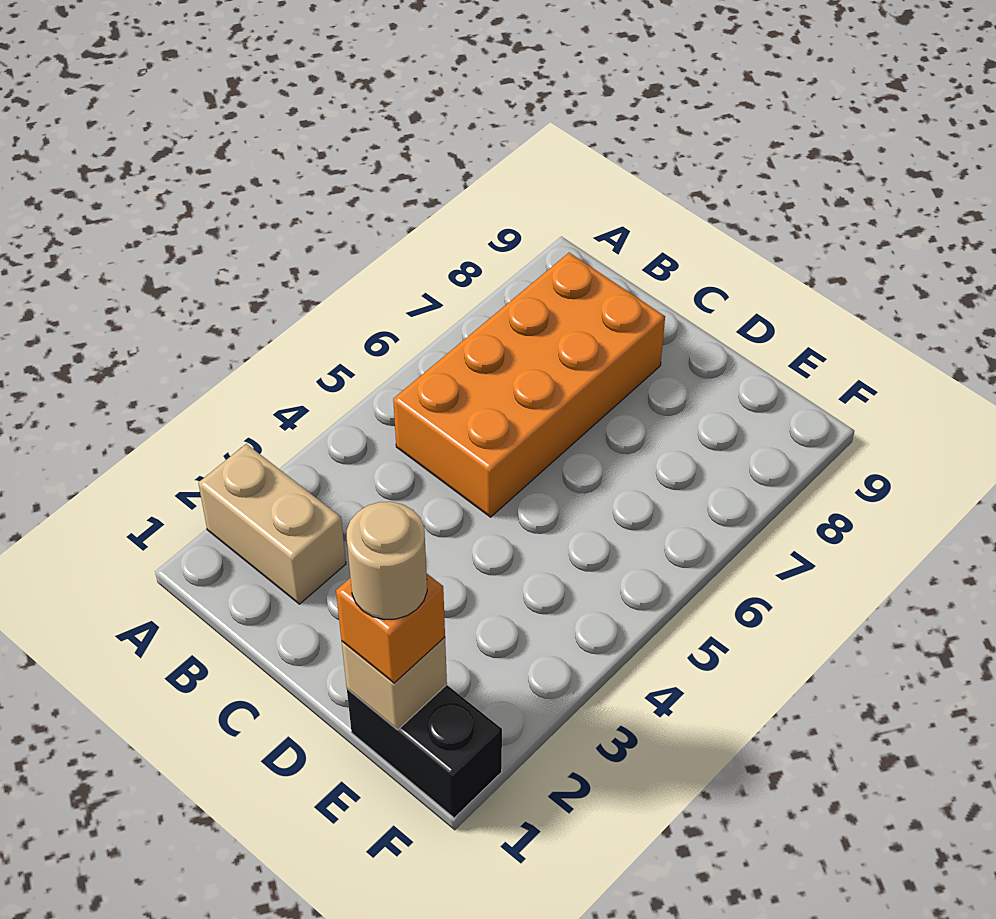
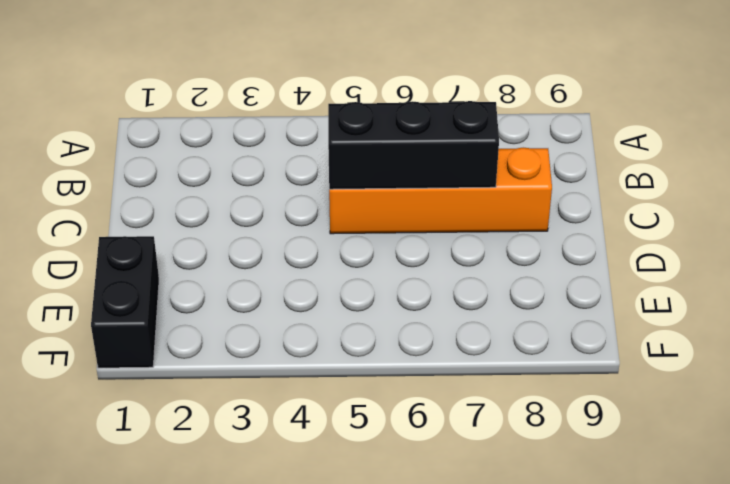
orange brick C5:C8 level 1 -> orange brick B5:C8 level 1
black brick C5:C7 level 2 -> none
none -> tan brick A2:B2 level 1
none -> tan brick E1 level 2

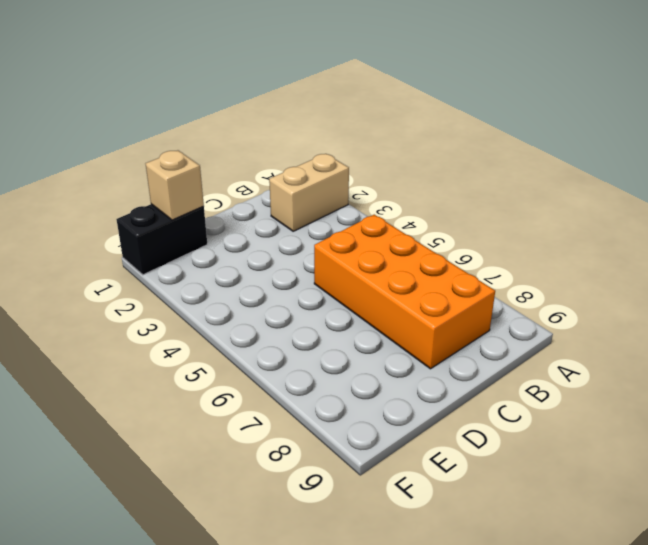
none -> orange brick E1 level 3
none -> tan round brick E1 level 4

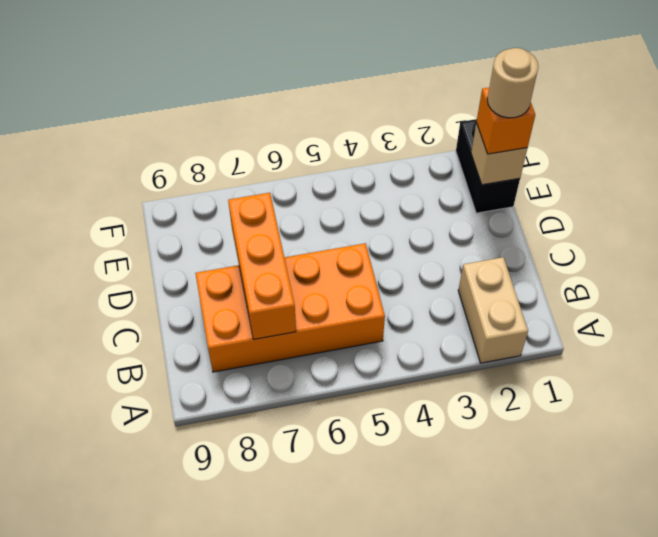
orange brick B7:D7 level 2 -> none

